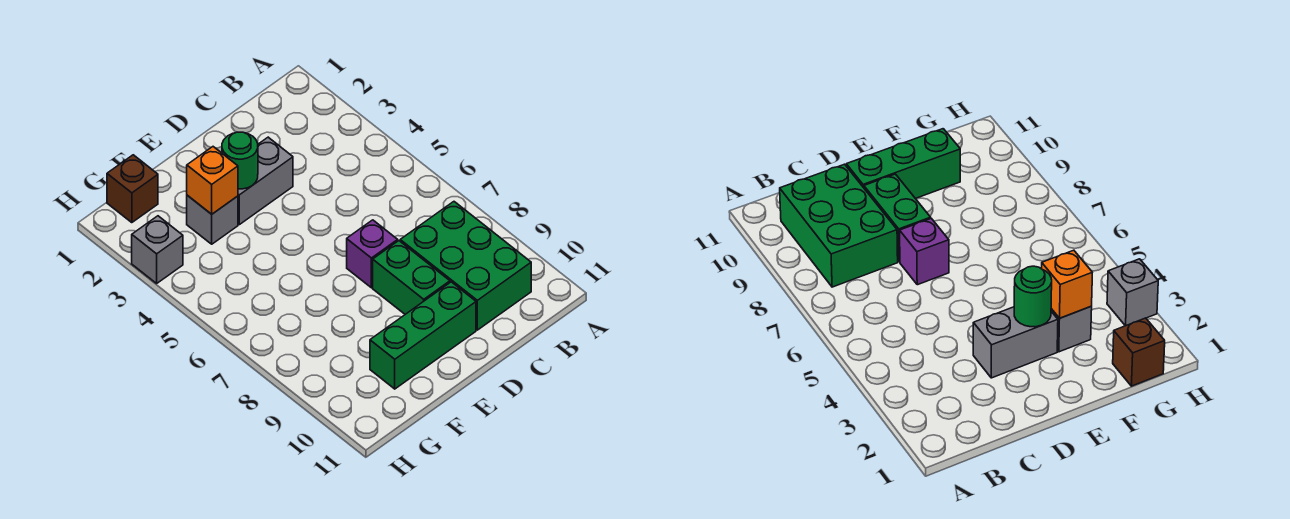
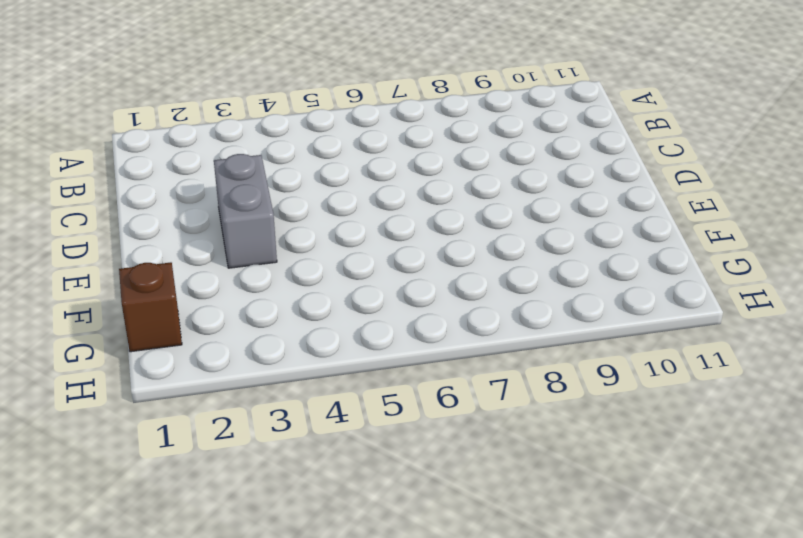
none -> green brick B8:C10 level 1
none -> purple brick D7 level 1

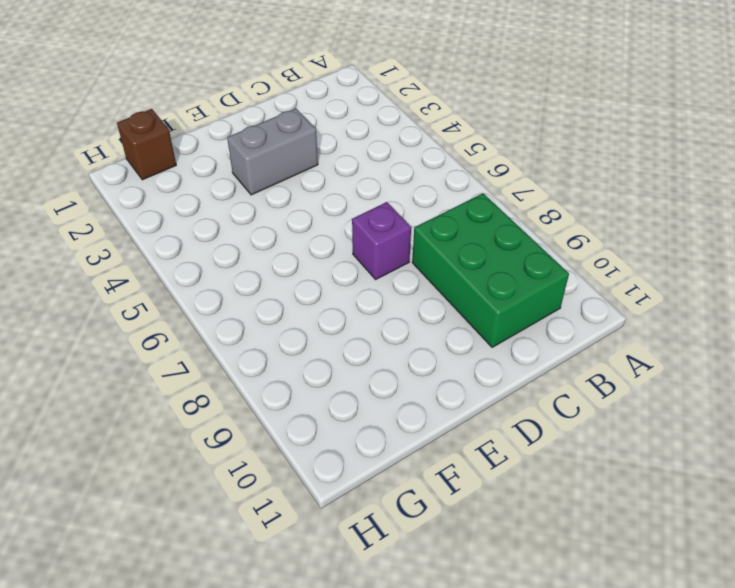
none -> green brick D8:D9 level 1
none -> green brick D10:F10 level 1

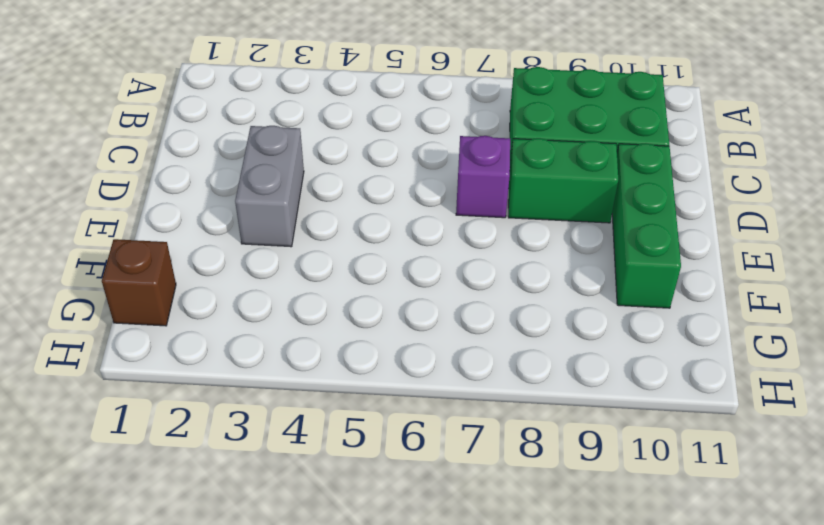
none -> grey brick F3 level 1
none -> grey brick H3 level 1

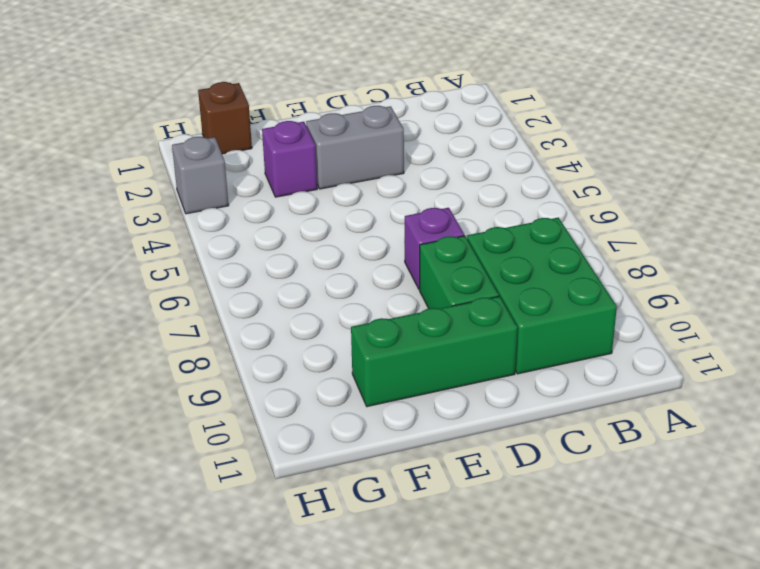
purple brick F3 level 1 -> grey brick F3 level 1
none -> green round brick E3 level 2
none -> orange brick F3 level 2

